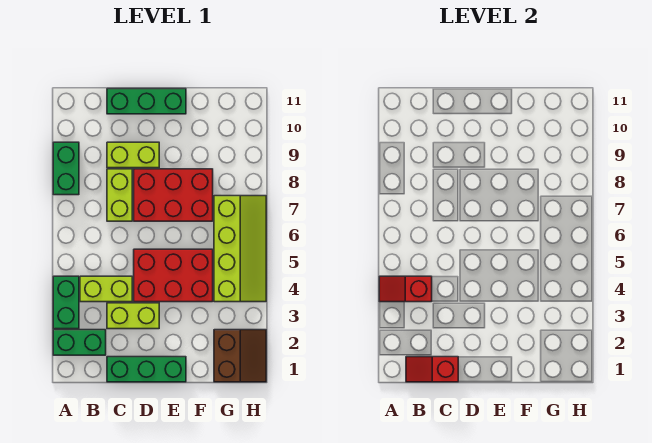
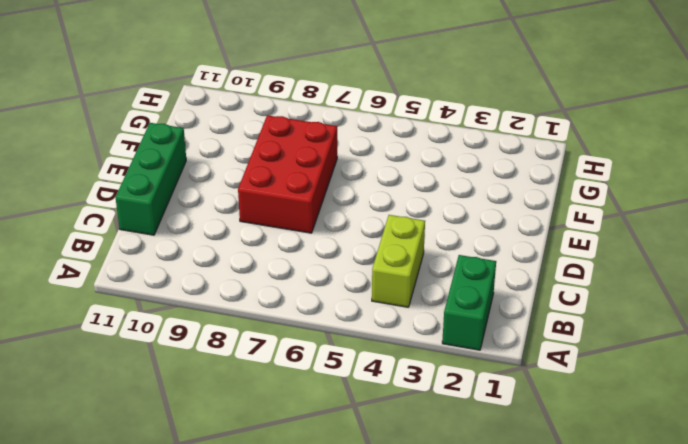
none -> green brick A3:A4 level 1
none -> green brick A8:A9 level 1
none -> green brick C1:E1 level 1

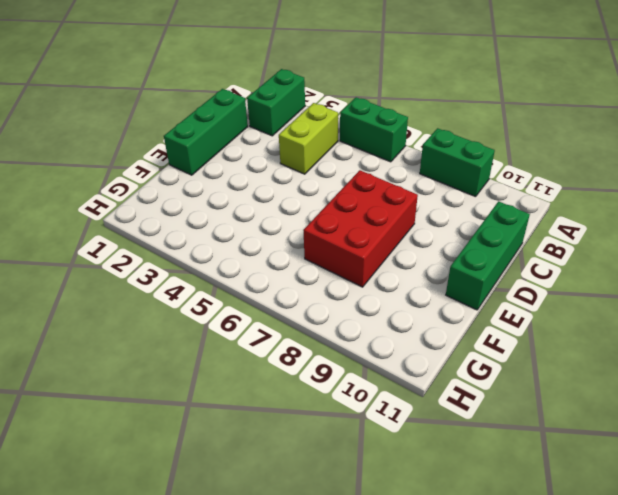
green brick A5:A6 level 1 -> green brick A3:A4 level 1
none -> lime brick C3:D3 level 1
none -> lime brick C7:C8 level 1
none -> lime brick C9:D9 level 1

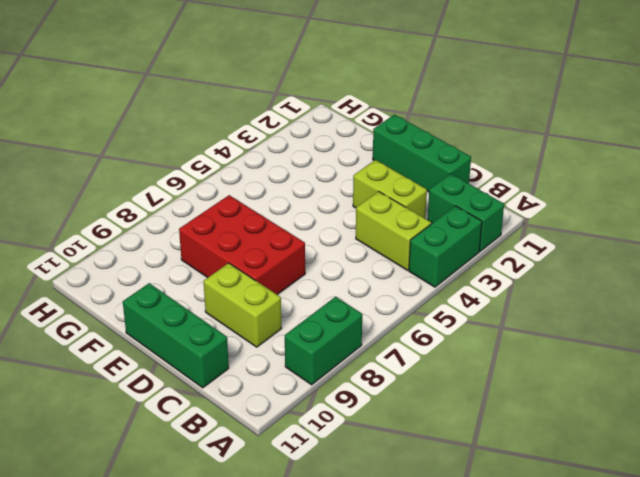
none -> lime brick C7:C8 level 1
none -> red brick D4:F5 level 1
none -> brown slope G1:H2 level 1 top G

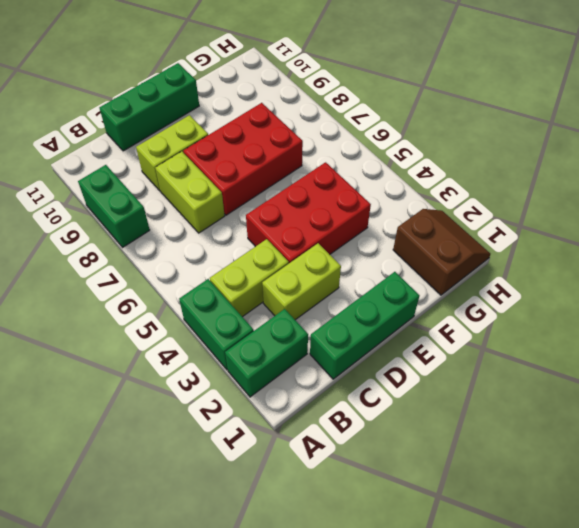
none -> lime slope G4:H7 level 1 top G
none -> red slope A4:B4 level 2 top B
none -> red slope B1:C1 level 2 top C

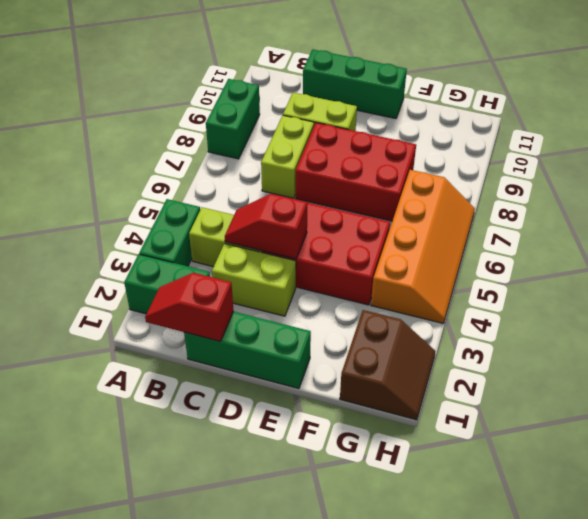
red slope C4:D4 level 2 top D -> red slope A4:B4 level 2 top B
orange slope G4:H7 level 1 top G -> lime slope G4:H7 level 1 top G

